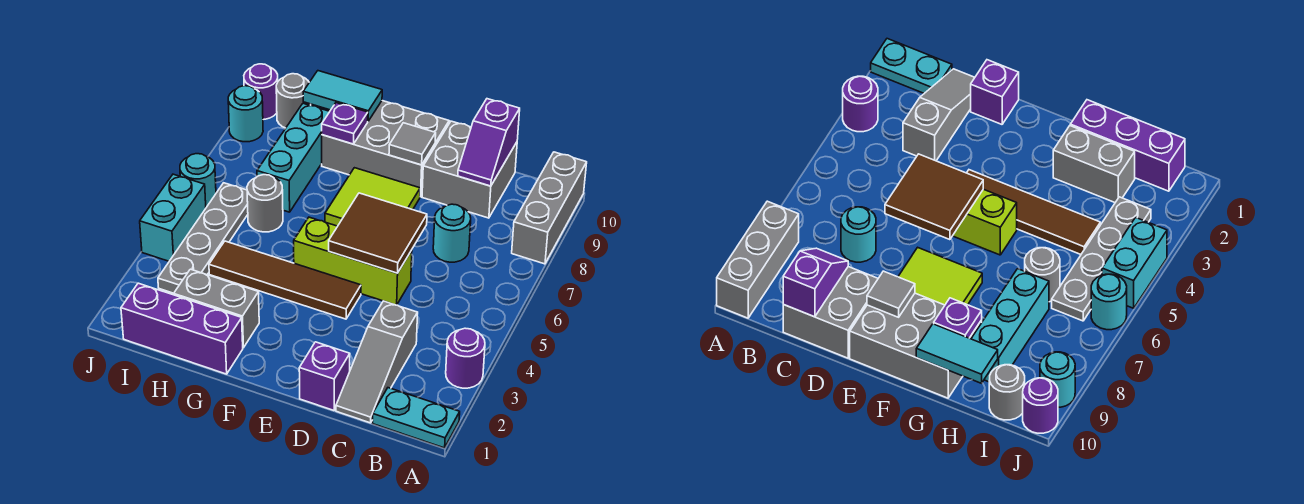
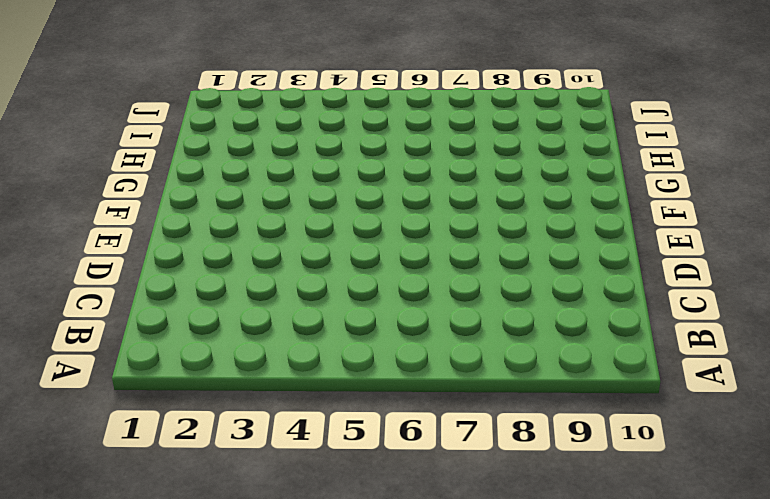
none -> cyan plate A1:B1 level 1
none -> purple round brick A3 level 1
none -> grey brick A8:A10 level 1

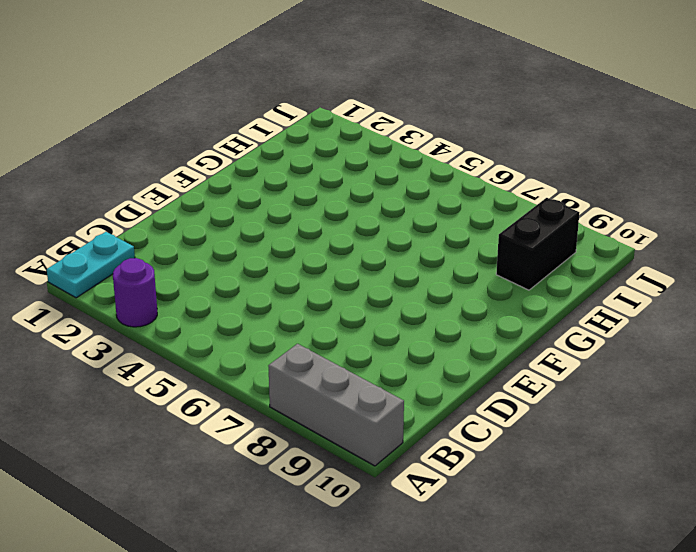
black brick H9:I9 level 1 -> cyan brick H7:H9 level 1
none -> grey slope C1:C3 level 1 top 3
none -> cyan round brick C7 level 1
none -> grey brick C9:D10 level 1

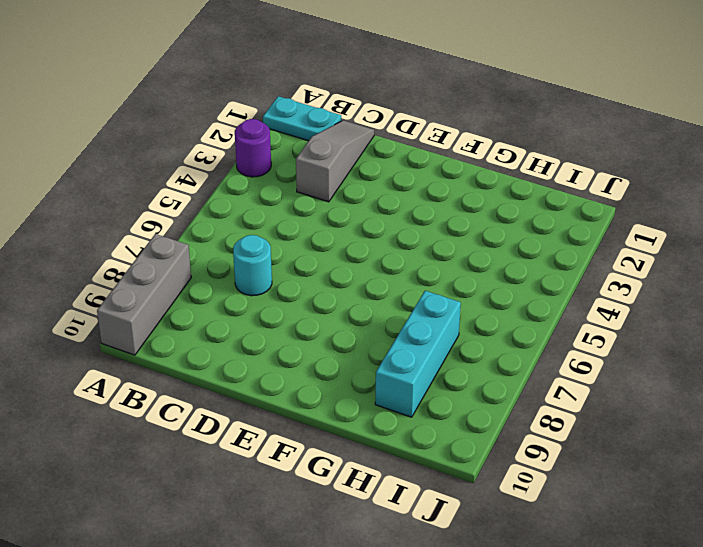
none -> grey brick C9:D10 level 1
none -> purple brick D1 level 1
none -> lime brick D5:F5 level 1

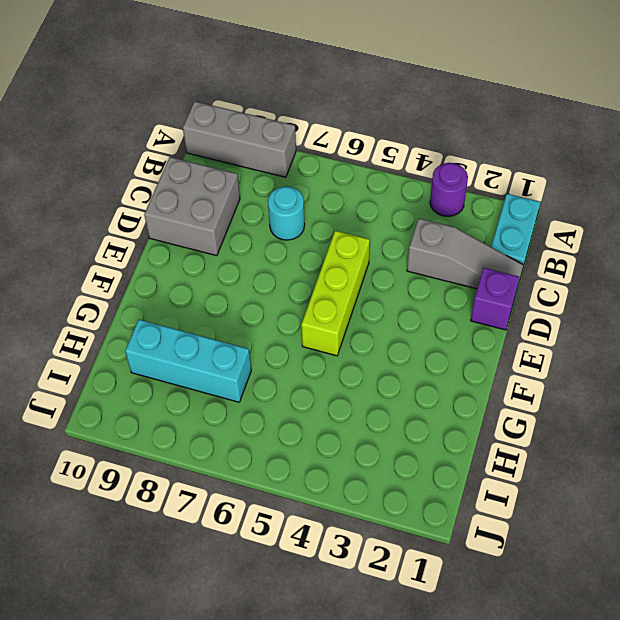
none -> brown tile E4:H4 level 1
none -> lime tile E7:F8 level 1
none -> grey brick E9:G10 level 1

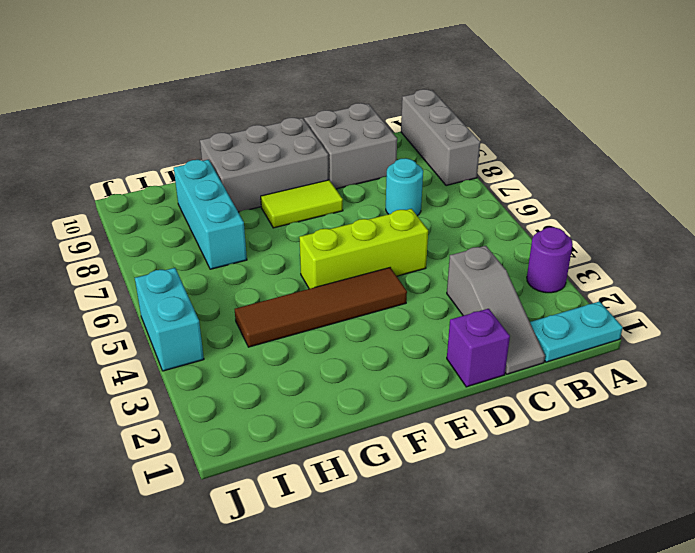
lime tile E8:F8 level 1 -> lime tile E7:F8 level 1
none -> purple brick G1:I1 level 1
none -> grey brick G2:H2 level 1
none -> grey round brick H6 level 1

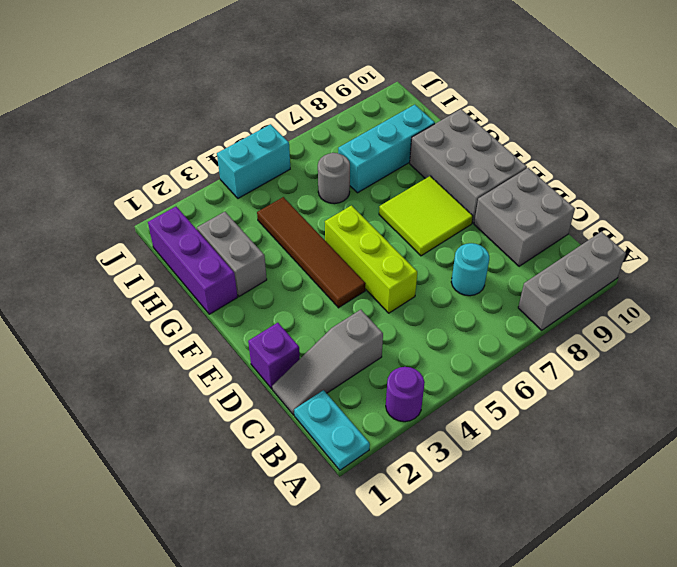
none -> grey plate I3:I6 level 1
none -> grey round brick I10 level 1
none -> cyan round brick J6 level 1

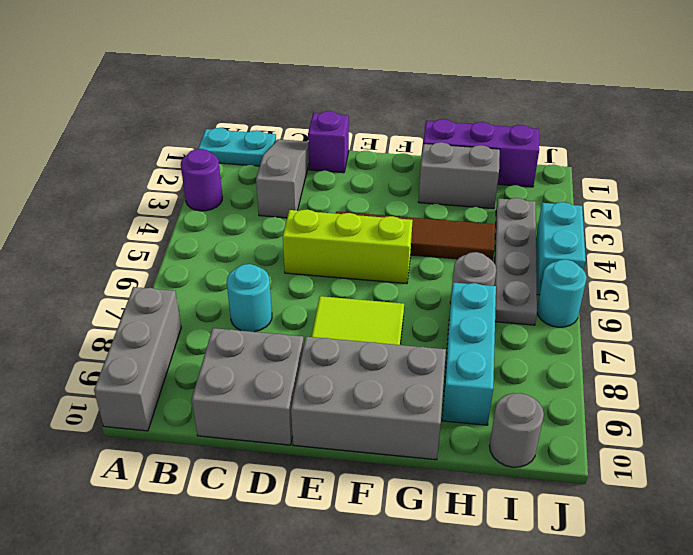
none -> cyan round brick J9 level 1
none -> purple round brick J10 level 1
none -> purple slope C9:C10 level 2 top 10

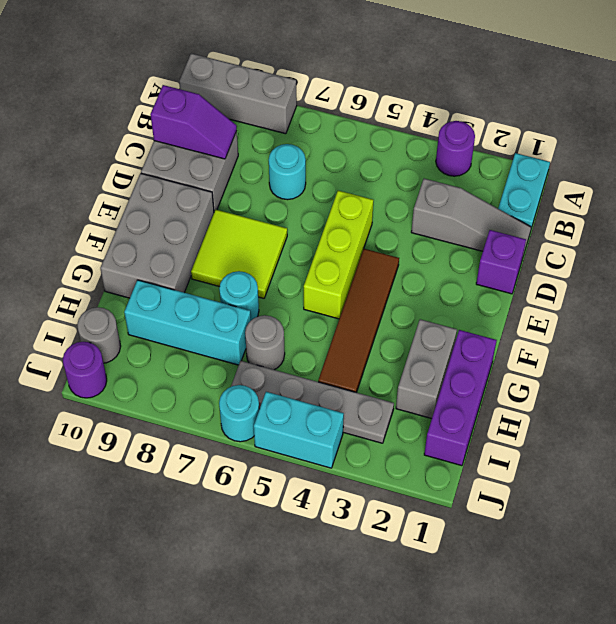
cyan round brick G7 level 1 -> cyan round brick J9 level 1
none -> brown tile D5:E6 level 2
none -> grey tile E9 level 2
none -> purple plate G9 level 2

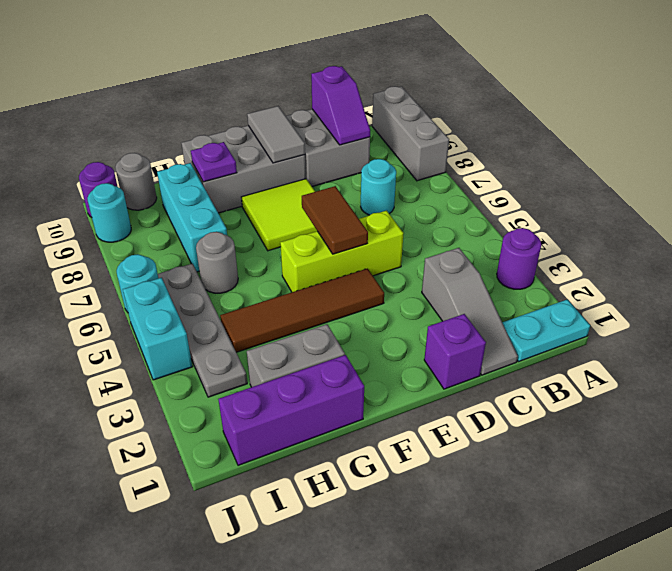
brown tile E5:E6 level 2 -> brown tile D5:E6 level 2
grey tile E9:E10 level 2 -> grey tile E9 level 2
none -> cyan tile G10:H10 level 2

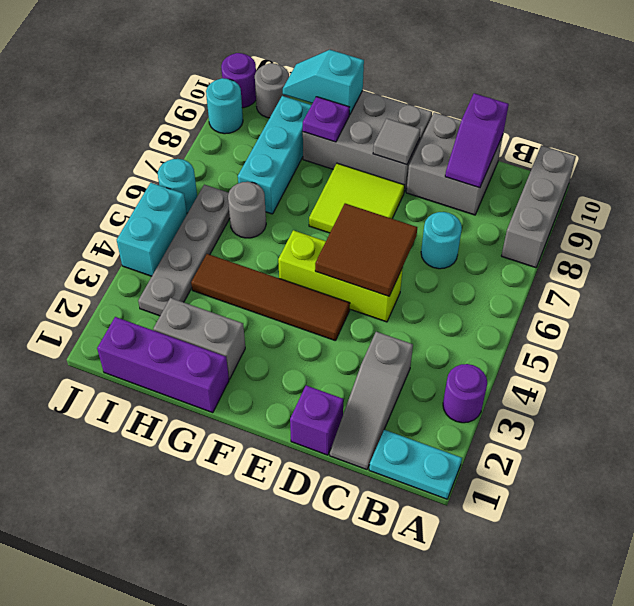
cyan slope G10:H10 level 2 top G -> cyan tile G10:H10 level 2

